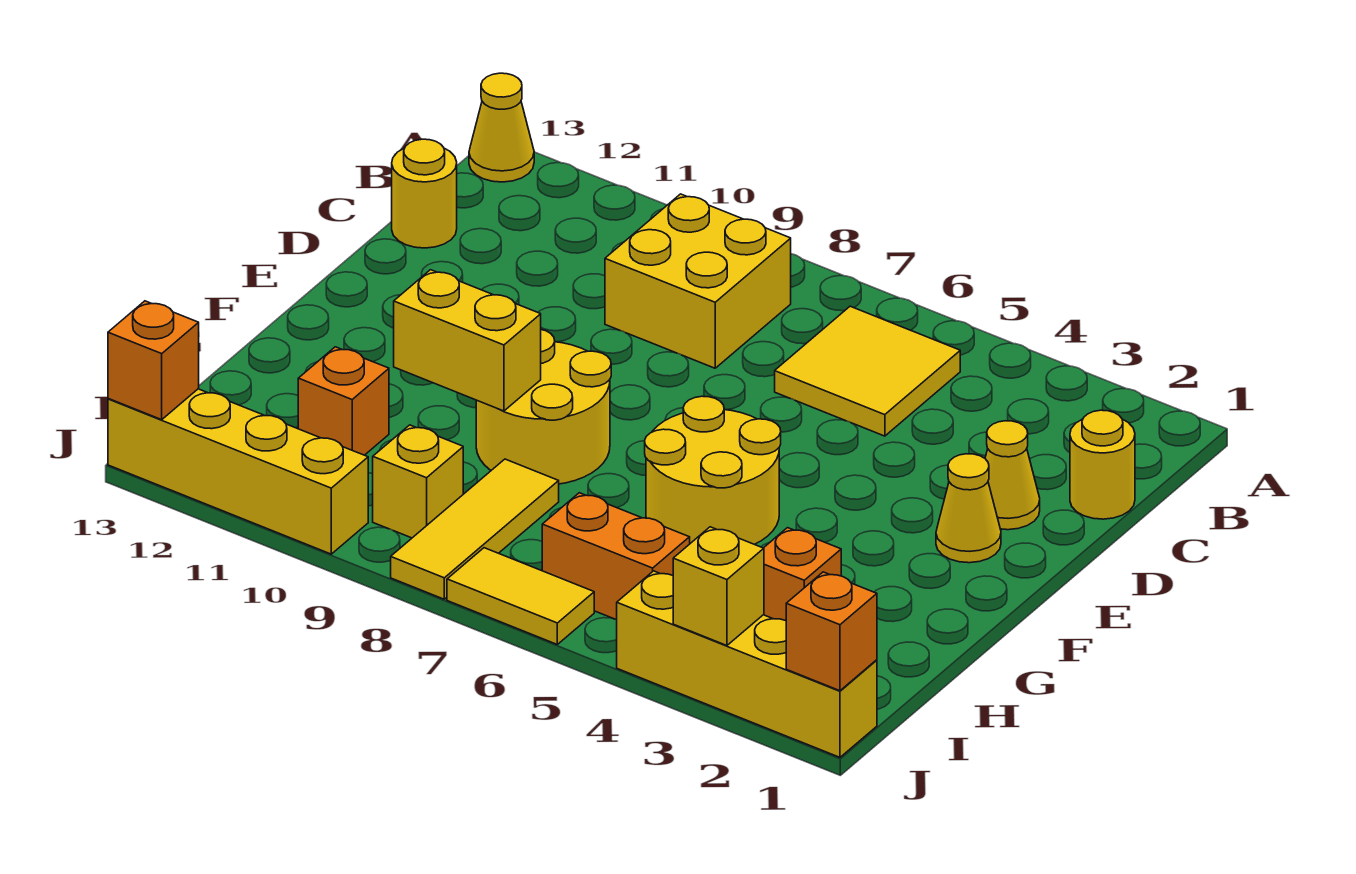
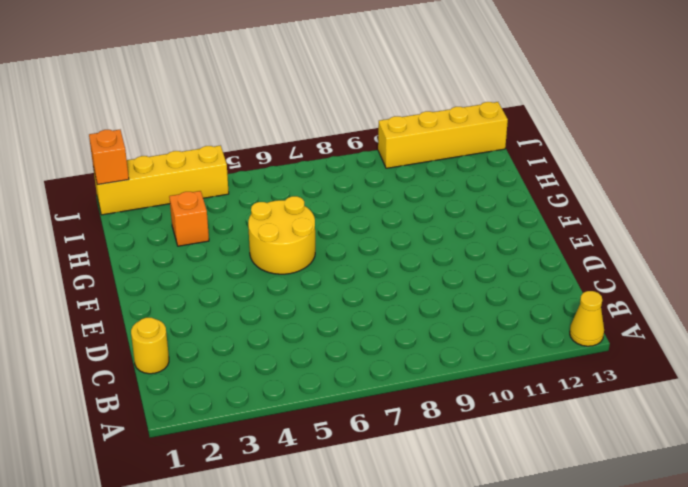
none -> yellow tile B5:C6 level 1
none -> yellow brick B8:C9 level 1
none -> yellow round brick C13 level 1

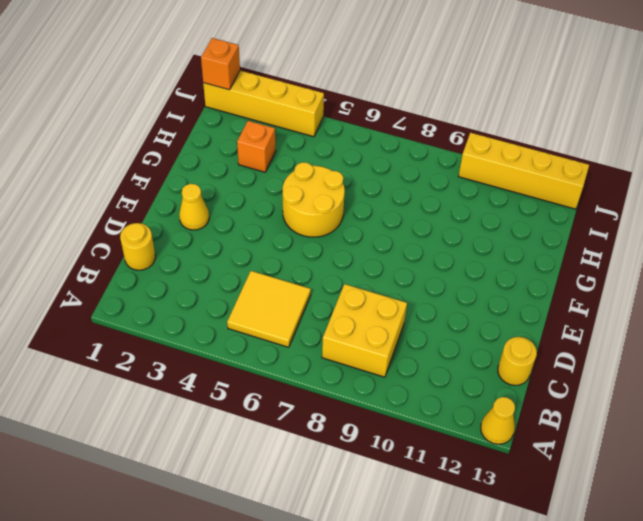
none -> yellow cone D2 level 1
none -> yellow round brick F8:G9 level 1
none -> yellow tile H8:J8 level 1

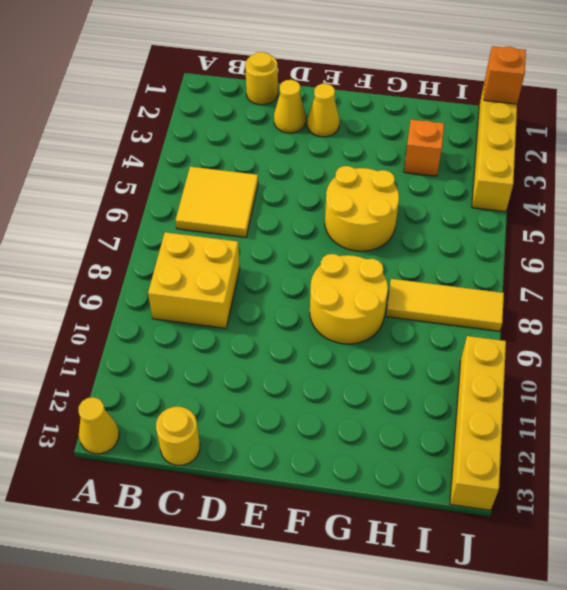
none -> orange brick H11 level 1
none -> orange brick I5:I6 level 1
none -> yellow brick I9 level 1

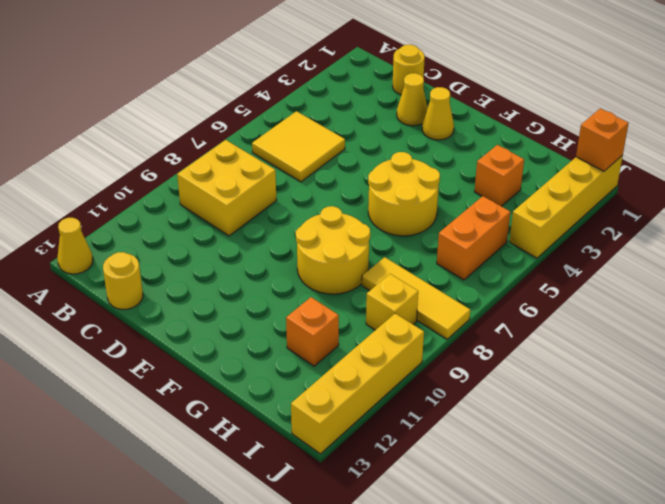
none -> yellow tile J6:J7 level 1
none -> yellow brick G9:G10 level 2
none -> yellow brick J3 level 2

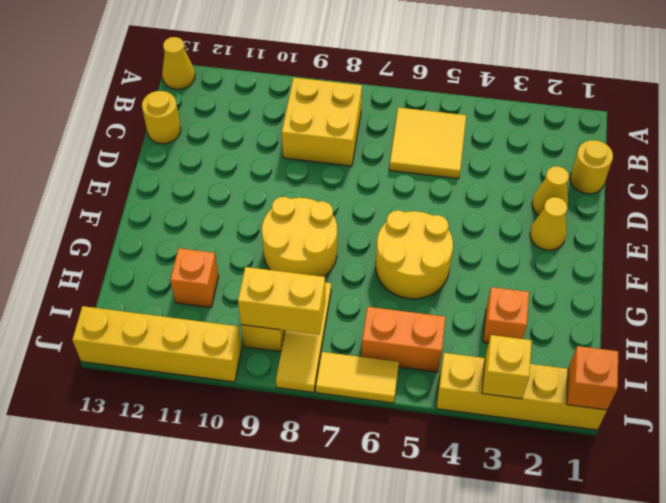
yellow brick I8:I9 level 2 -> yellow brick G9:G10 level 2
none -> orange brick J13 level 2

